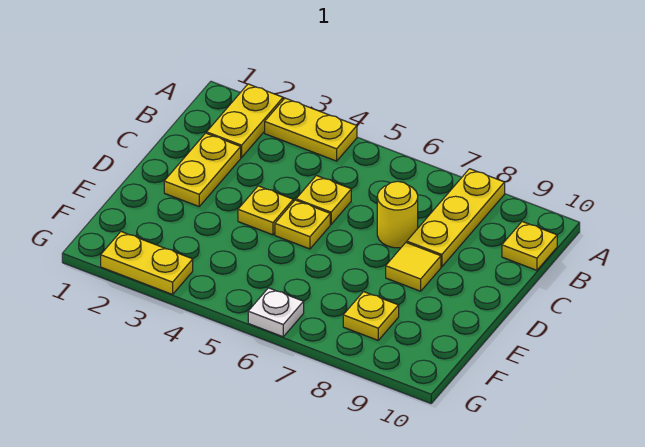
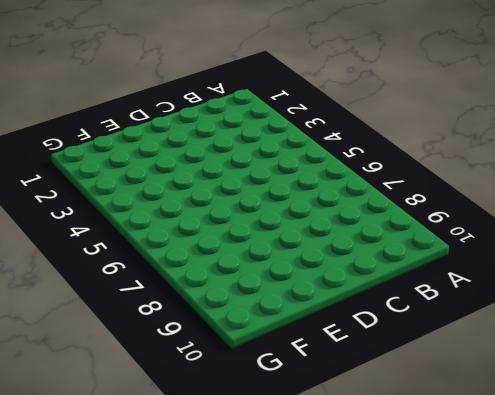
none -> yellow plate A2:B2 level 1
none -> yellow plate A3:A4 level 1
none -> yellow plate A8:C8 level 1

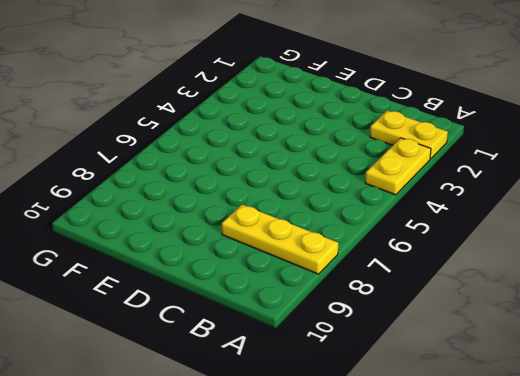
none -> yellow plate B10 level 1
none -> yellow plate C2:D2 level 1
none -> yellow plate C5 level 1

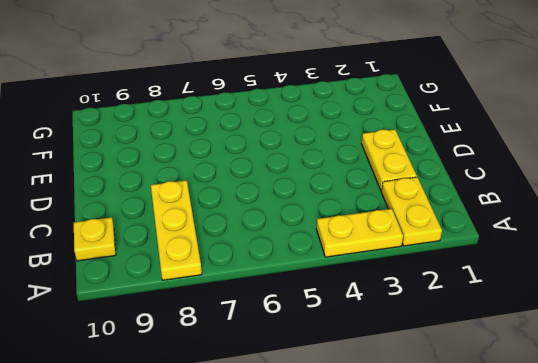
none -> yellow plate C5 level 1
none -> yellow round brick C7 level 1
none -> yellow plate D4 level 1

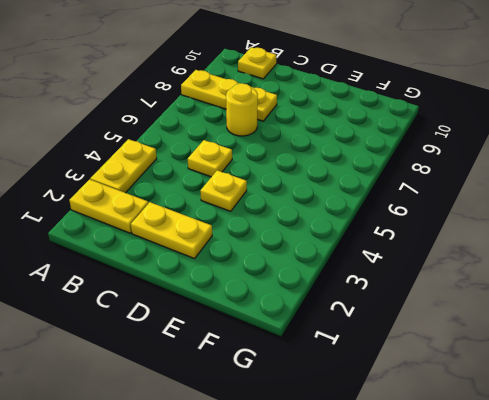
none -> yellow plate D5 level 1
none -> yellow tile D8 level 1
none -> yellow plate F8 level 1

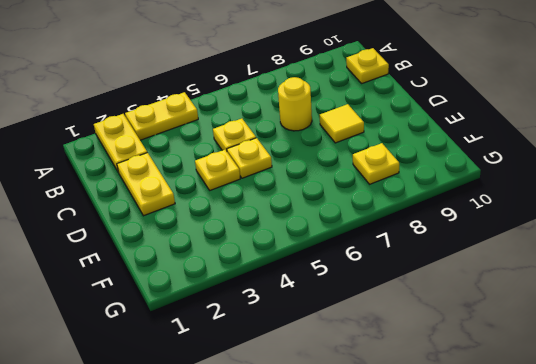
none -> yellow plate A8:C8 level 1
none -> yellow plate G2:G3 level 1
none -> white plate G6 level 1

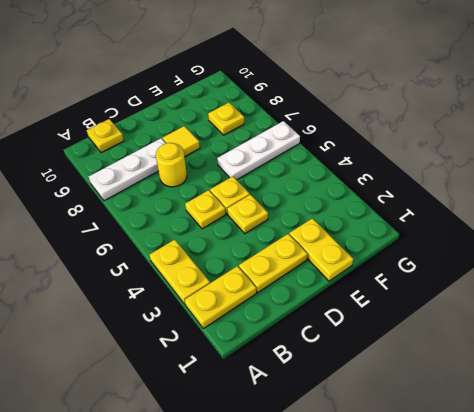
white plate A8:C8 level 1 -> yellow plate A8:C8 level 1
yellow plate E1:E2 level 1 -> yellow plate G2:G3 level 1
white plate E6:G6 level 1 -> white plate G6 level 1

